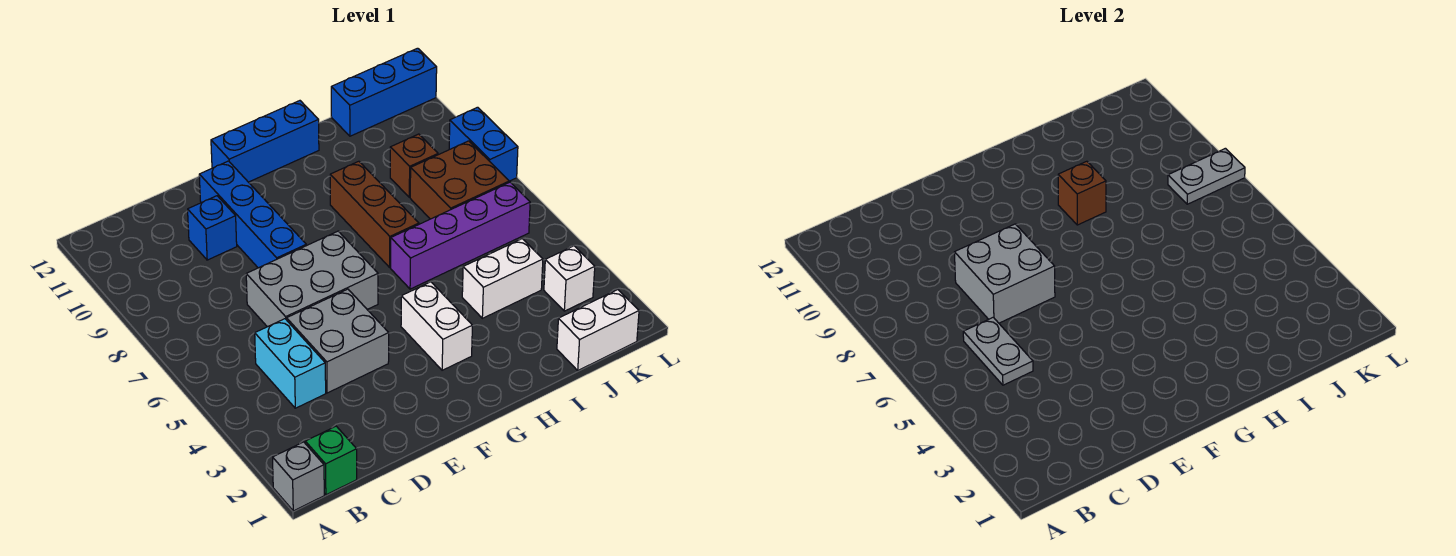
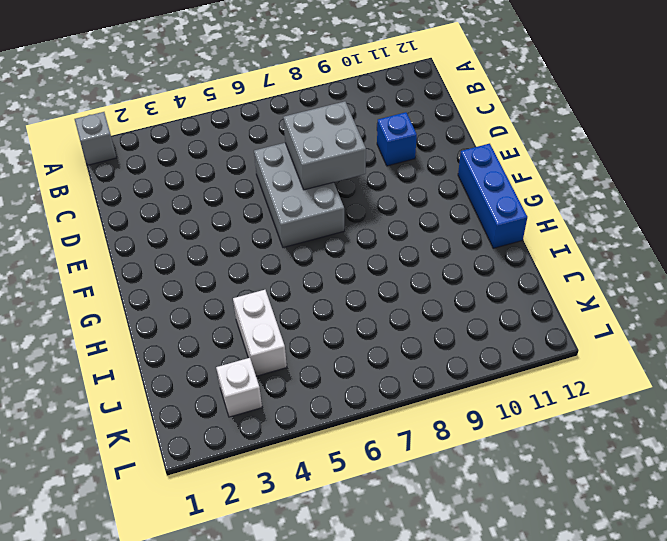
none -> green brick B1 level 1
none -> cyan brick C4:C5 level 1
none -> grey brick D4:E5 level 1

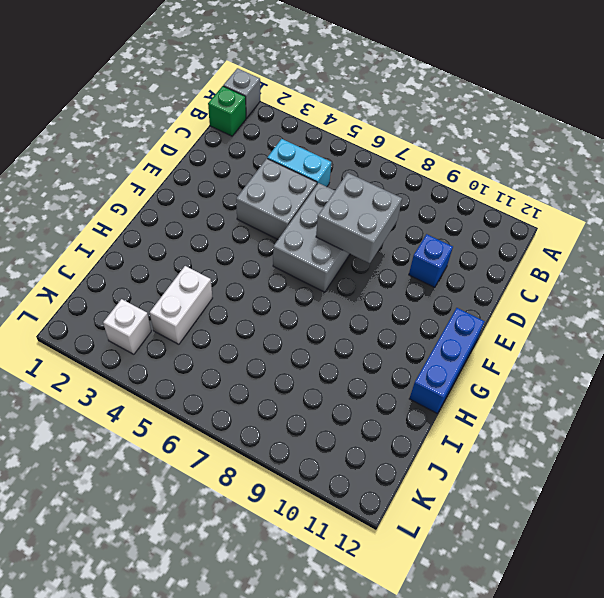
none -> blue brick E8:E11 level 1
none -> white brick G3:G4 level 1
none -> purple brick H6:K6 level 1

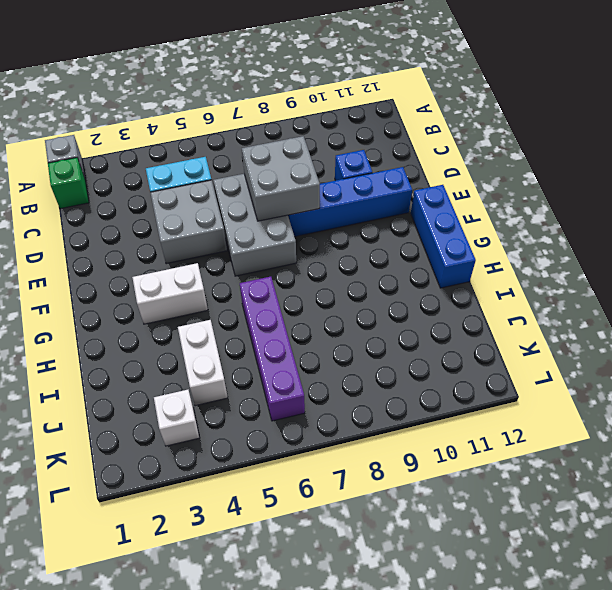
none -> brown brick H7:H9 level 1
none -> white brick J1:K1 level 1
none -> brown brick J7:K8 level 1

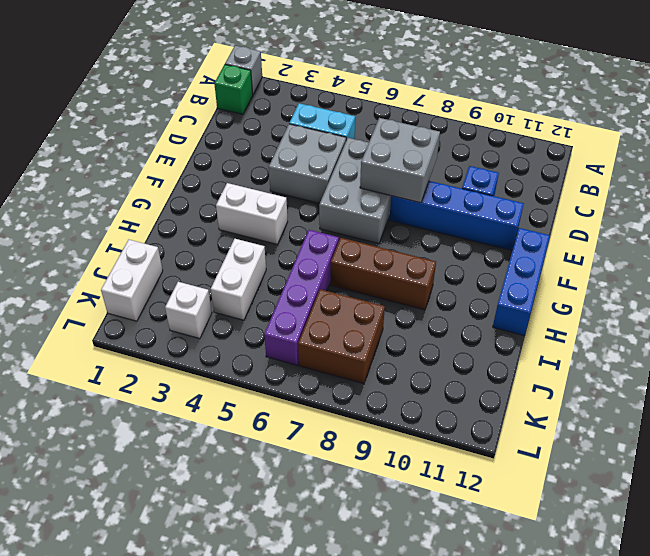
none -> brown brick J9 level 1
none -> blue brick J12:L12 level 1
none -> blue brick L8:L9 level 1

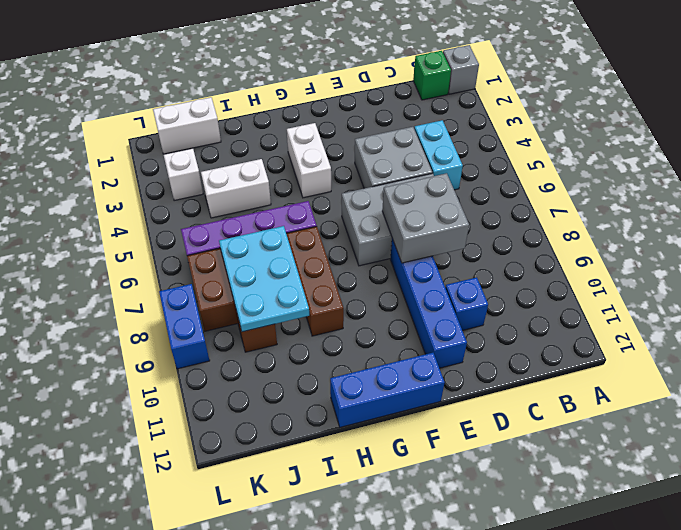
cyan plate I7:J9 level 2 -> none
none -> blue brick J12:L12 level 1
none -> grey plate C5:C6 level 2
none -> brown brick H9 level 2

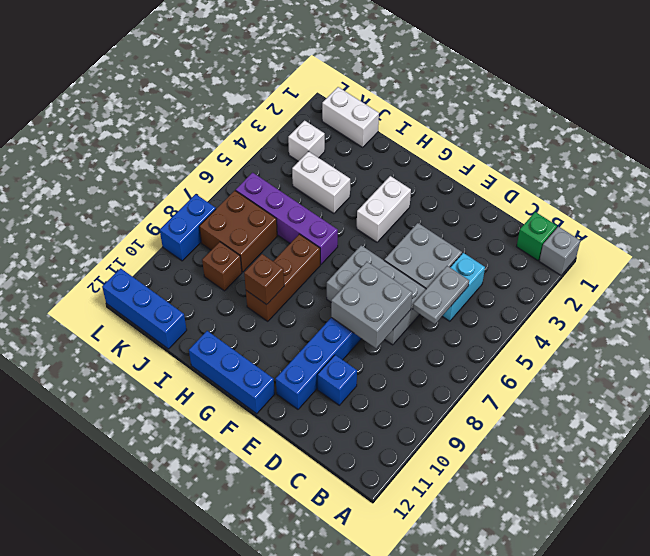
none -> grey plate K8:L8 level 2

